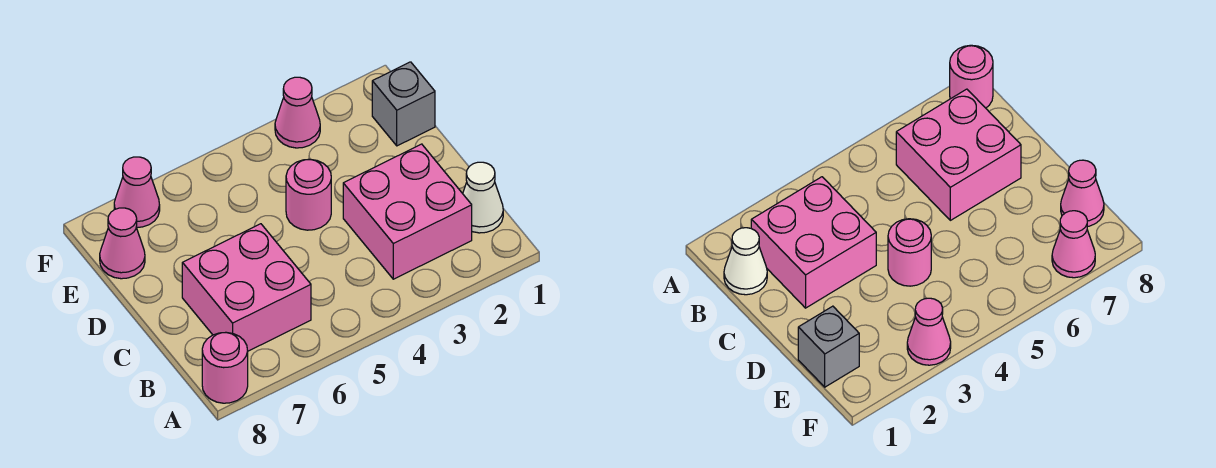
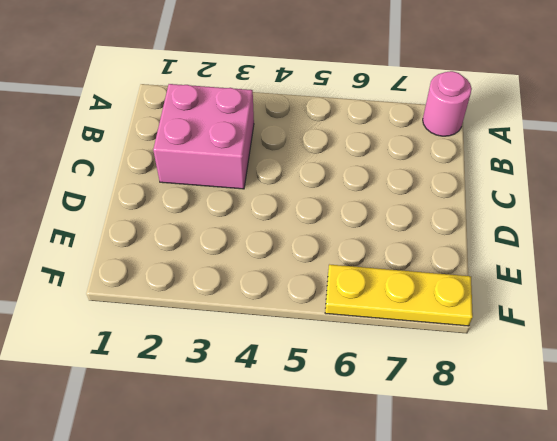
yellow plate F6:F8 level 1 -> pink cone F7 level 1
none -> white cone B1 level 1
none -> pink brick B6:C7 level 1

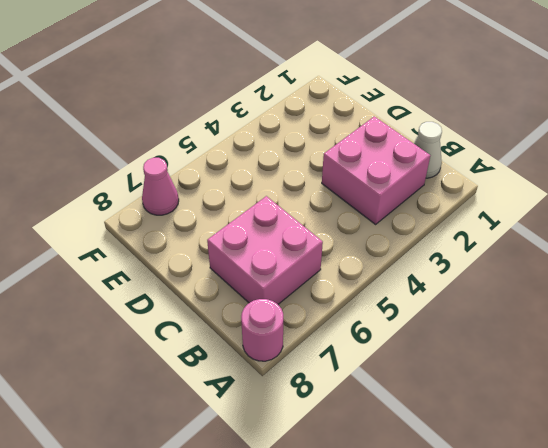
none -> pink round brick D4 level 1
none -> grey brick E1 level 1

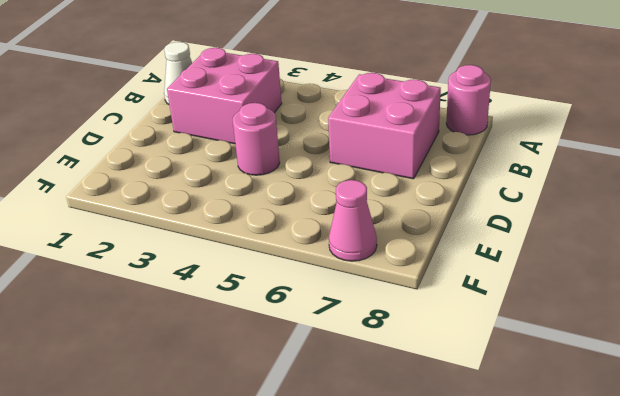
none -> grey brick E1 level 1
none -> pink cone E8 level 1

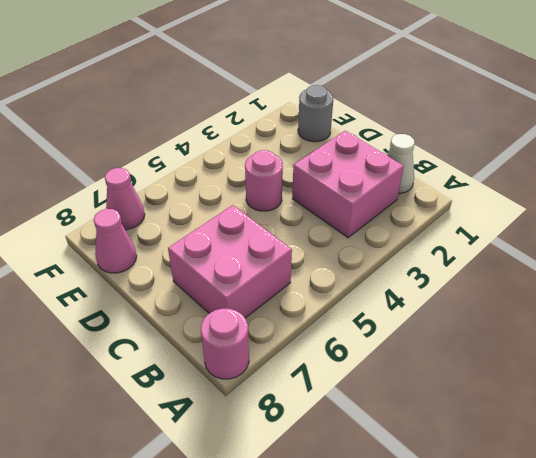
grey round brick E1 level 1 -> grey brick E1 level 1
none -> pink cone F3 level 1

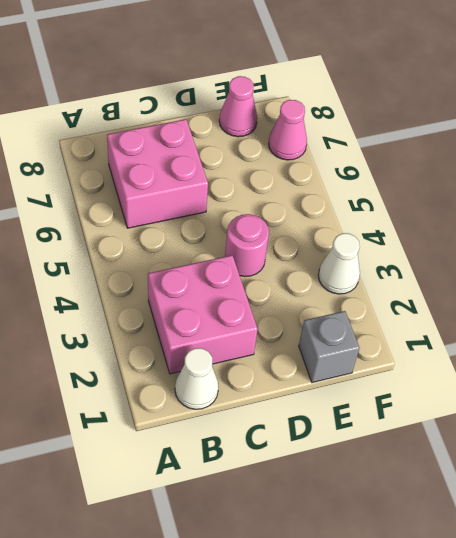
white cone F3 level 1 -> pink cone F3 level 1
none -> pink round brick A8 level 1

